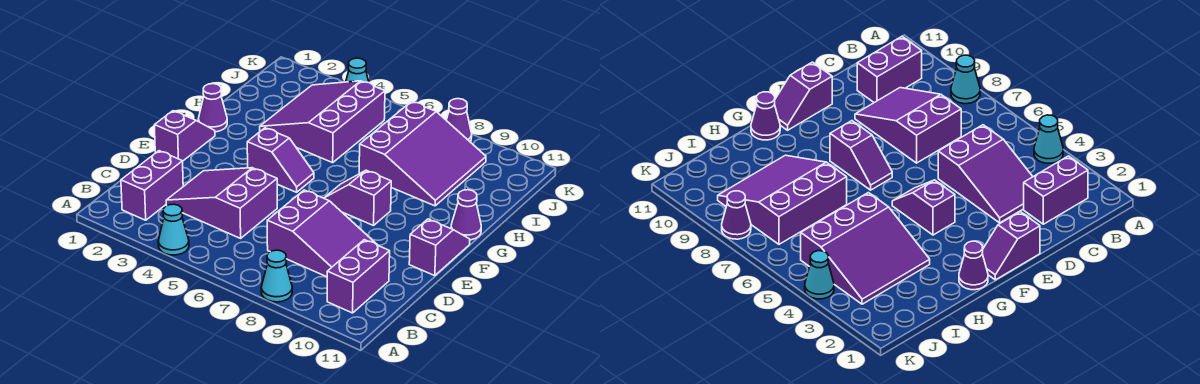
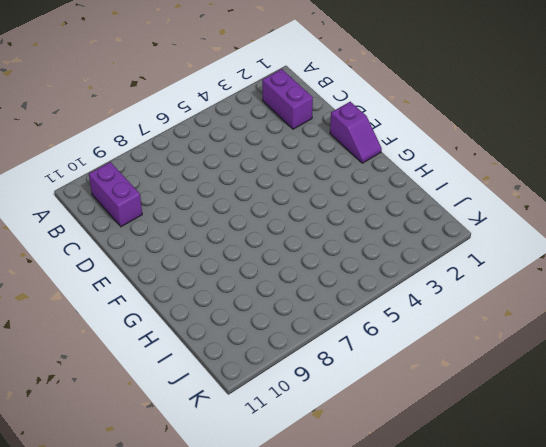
none -> cyan cone A4 level 1
none -> cyan cone A8 level 1
none -> purple slope C3:D5 level 1 top 5

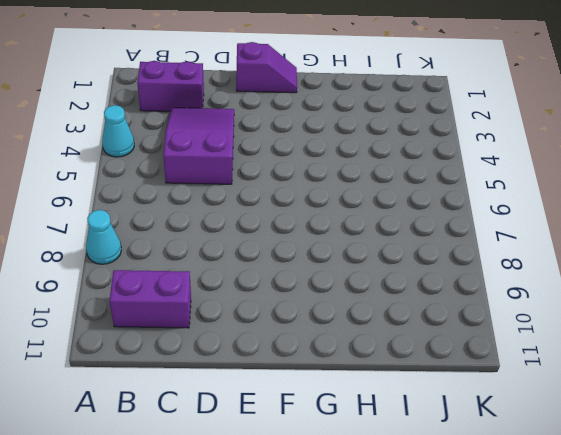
none -> purple slope C7:D9 level 1 top 7
none -> purple slope E11:F11 level 1 top E
none -> purple slope F4:F5 level 1 top 4

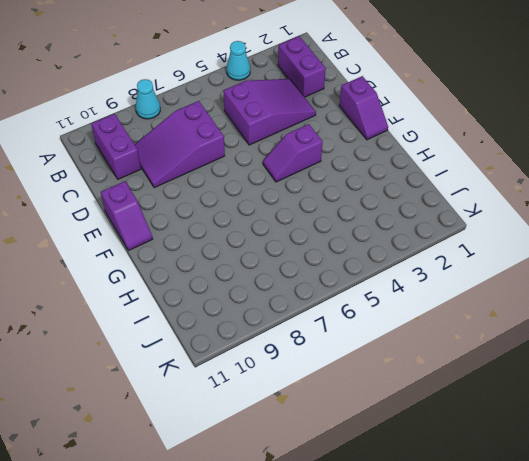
none -> purple slope F7:F8 level 1 top 8
none -> purple cone G1 level 1
none -> purple cone G11 level 1

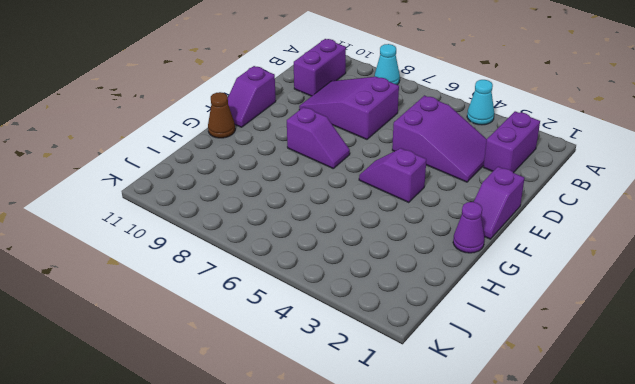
brown cone G11 level 1 -> purple cone G11 level 1
none -> purple slope H3:J5 level 1 top 5
none -> purple slope H7:J9 level 1 top 7
none -> cyan cone K4 level 1

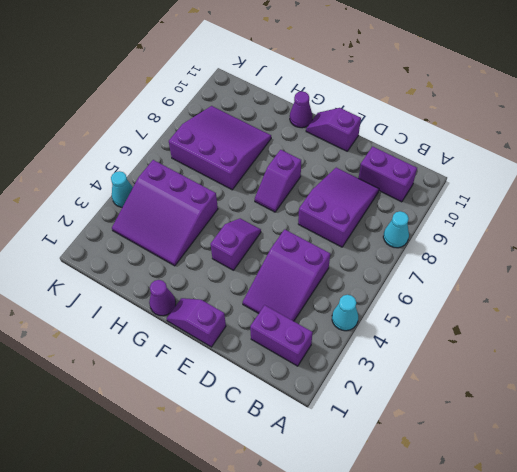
none -> purple cone K8 level 1

